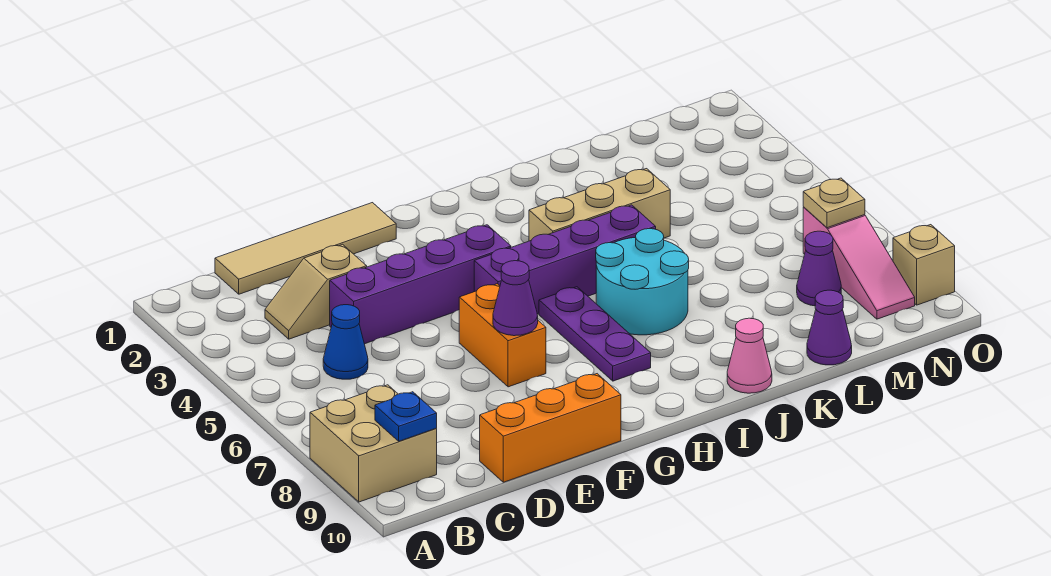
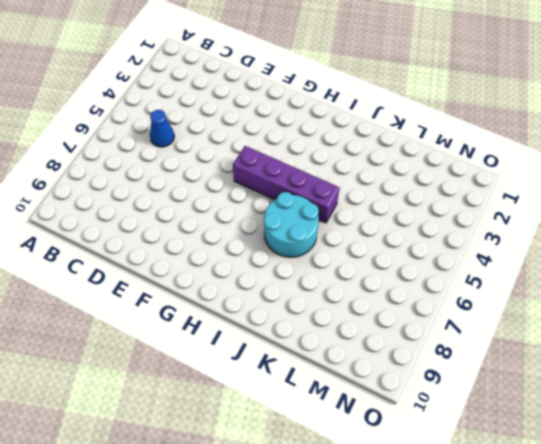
none -> tan brick A8:B9 level 1
none -> tan tile C1:F1 level 1
none -> tan slope C3:D3 level 1 top D

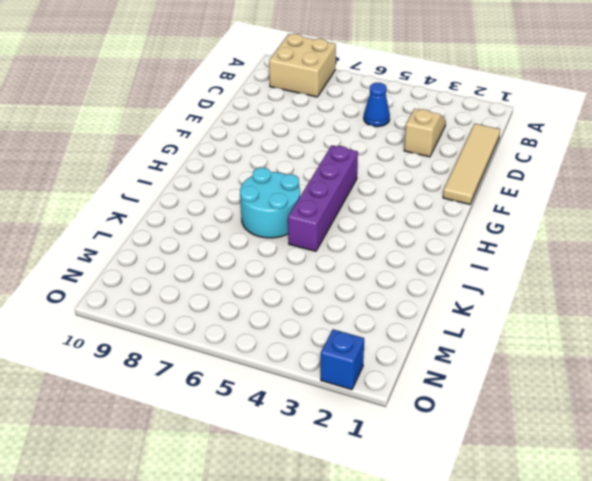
blue brick O2 level 1 -> none
none -> purple brick D4:G4 level 1
none -> orange brick D10:F10 level 1
none -> orange brick F6:F7 level 1

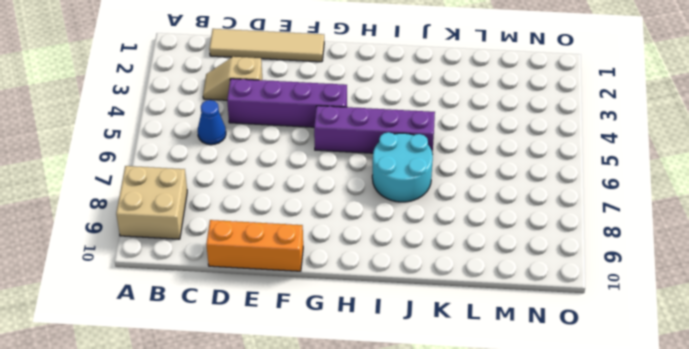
none -> orange brick F6:F7 level 1
none -> purple plate H6:H8 level 1
none -> tan brick I4:K4 level 1

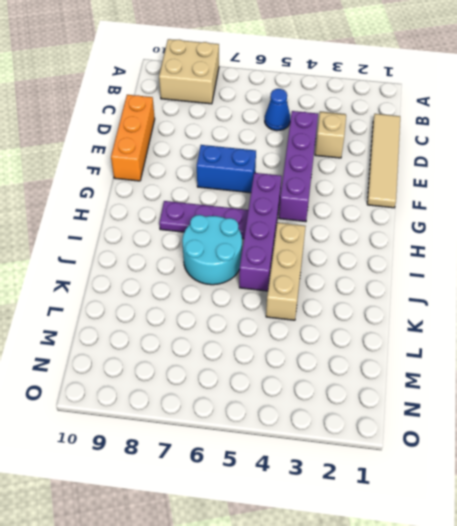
blue brick F6:F7 level 1 -> orange brick F6:F7 level 1
none -> pink cone J10 level 1
none -> purple cone L10 level 1
none -> purple cone M8 level 1

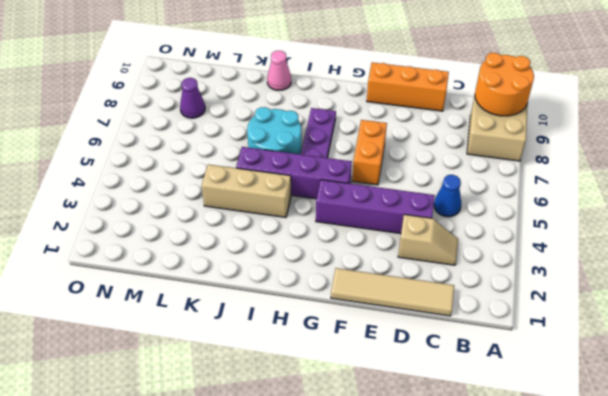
orange round brick A9:B10 level 2 -> blue plate B9 level 2
none -> purple cone L10 level 1
none -> pink slope N7:N9 level 1 top 7
none -> tan brick O9 level 1

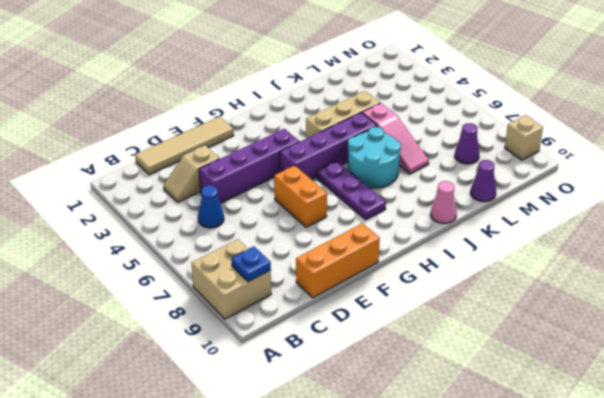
pink slope K5:K7 level 1 top 5 -> pink slope N7:N9 level 1 top 7
none -> purple cone F7 level 2
none -> tan plate N7 level 2

